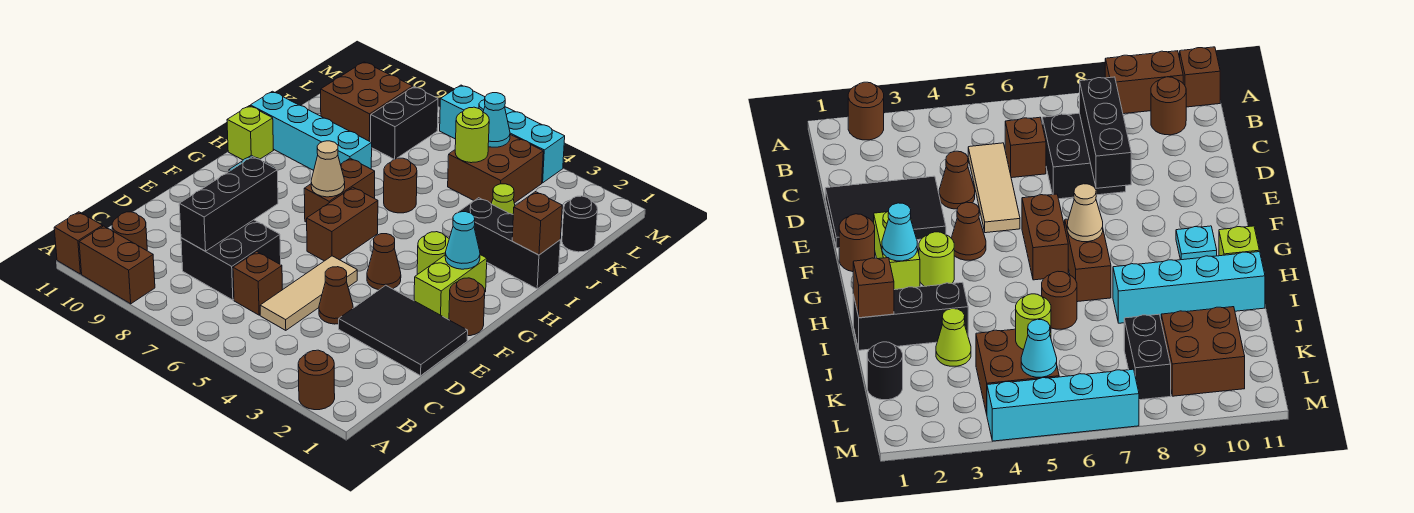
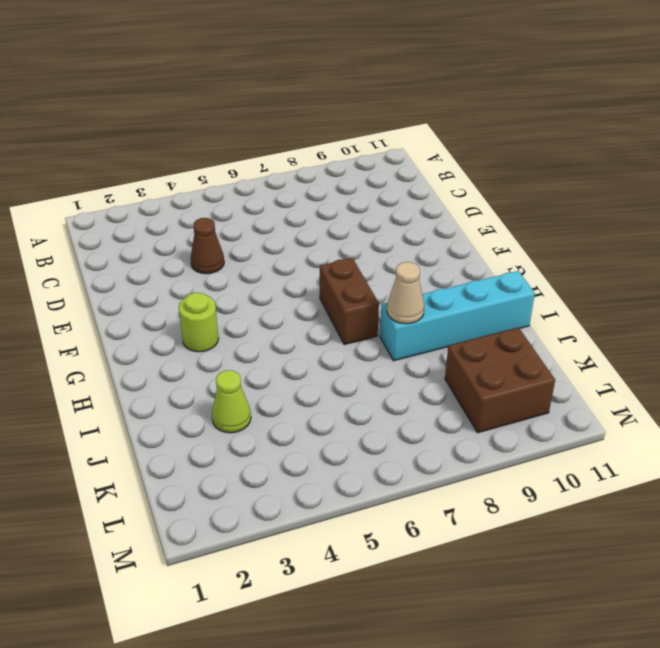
tan cone I8 level 2 -> tan cone G7 level 2
none -> brown round brick A2 level 1
none -> brown brick A9:A10 level 1
none -> brown brick A11 level 1
none -> brown round brick B10 level 1

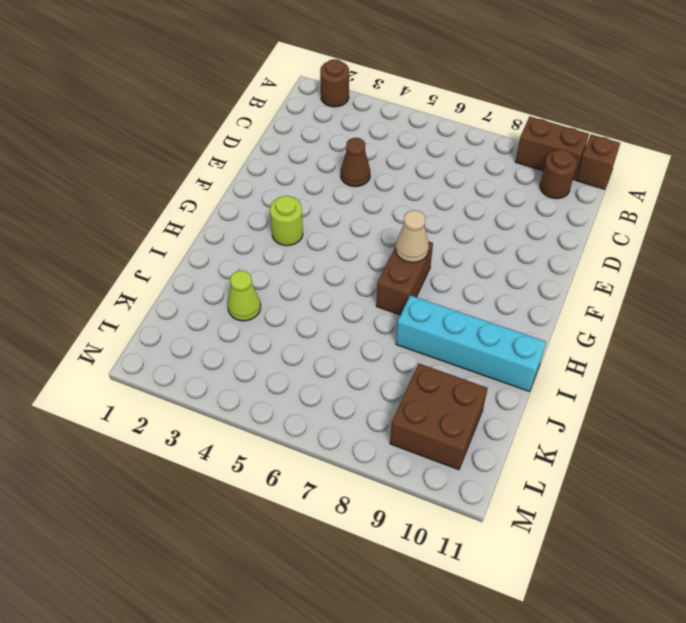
none -> tan tile C5:E5 level 1
none -> brown brick C6 level 1
none -> black brick C7:D8 level 1
none -> black tile D1:E3 level 1

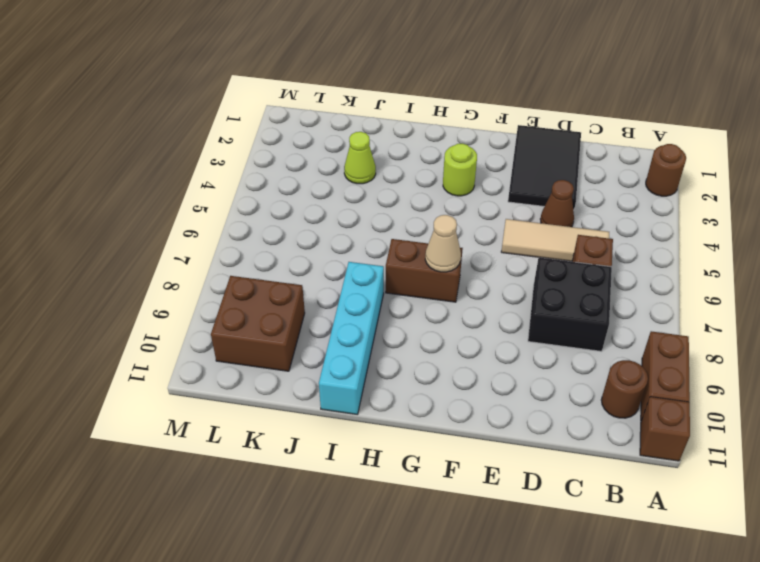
none -> brown round brick F1 level 1
none -> lime brick F2:G2 level 1
none -> brown cone F4 level 1
none -> brown brick F6:G6 level 1

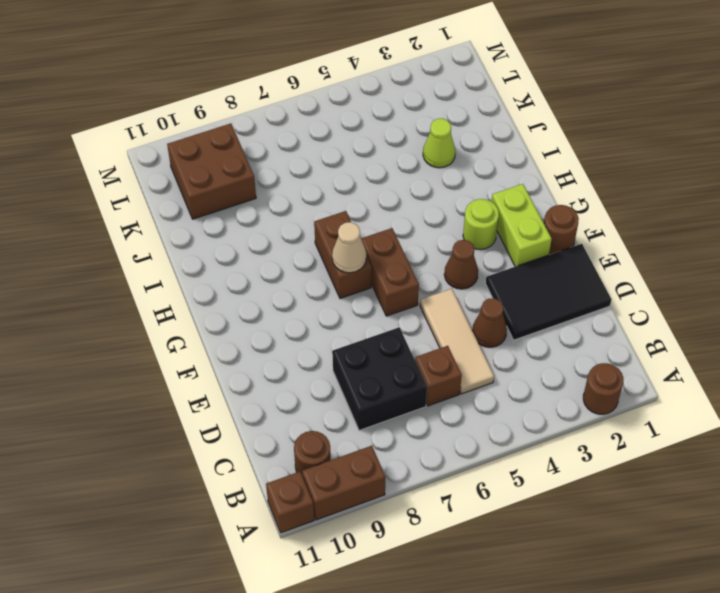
none -> cyan plate G10 level 1
none -> lime brick H11 level 1
none -> black brick I1:I3 level 1
none -> brown round brick I6 level 1

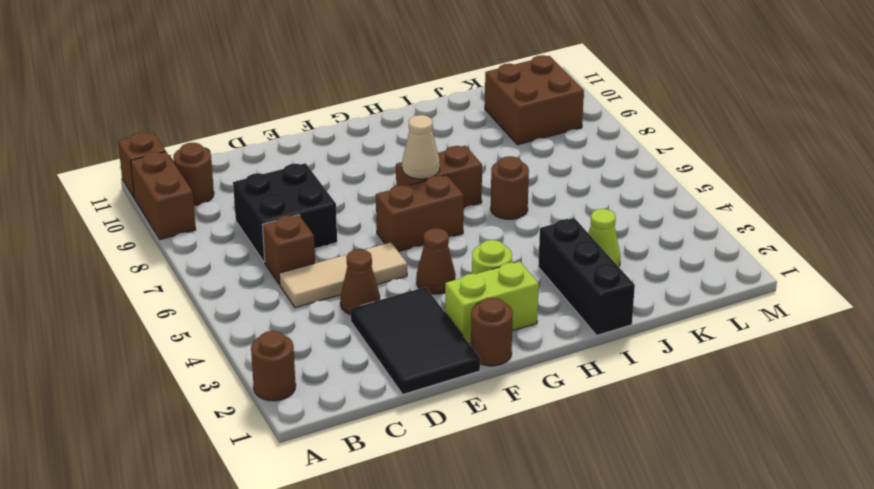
none -> cyan plate G10 level 1
none -> lime brick H11 level 1
none -> cyan brick I8:I11 level 1
none -> black round brick K1 level 1

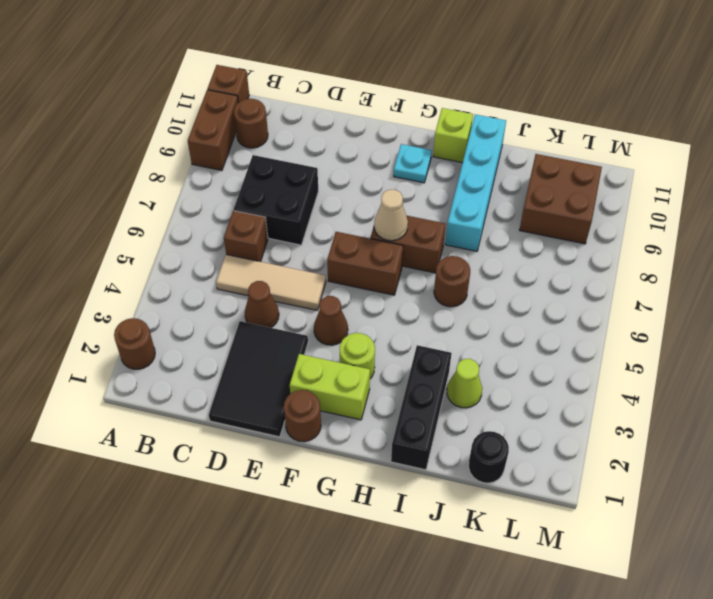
none -> brown brick K4:L5 level 1
none -> black brick K8:L8 level 1
none -> cyan brick M4:M7 level 1
none -> black brick C8:E8 level 2

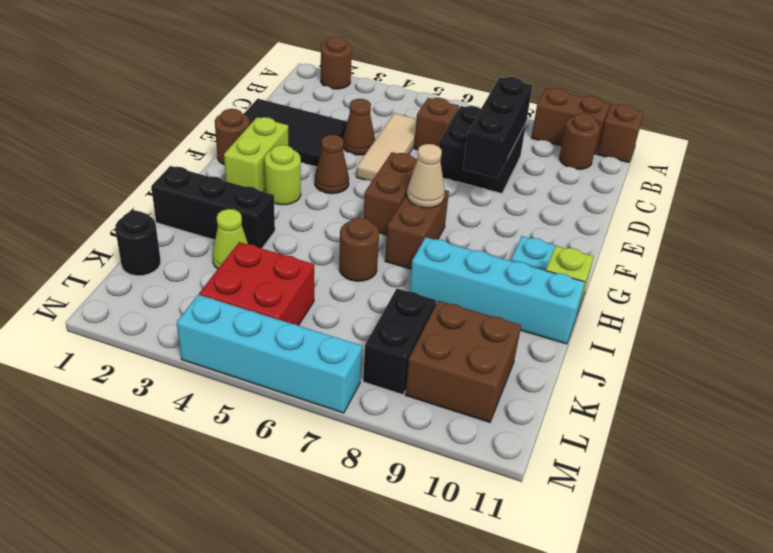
red brick K4:L5 level 1 -> brown brick K4:L5 level 1
none -> cyan cone G2 level 2
none -> brown brick I1 level 2
none -> lime round brick K5 level 2
none -> cyan cone L5 level 2

